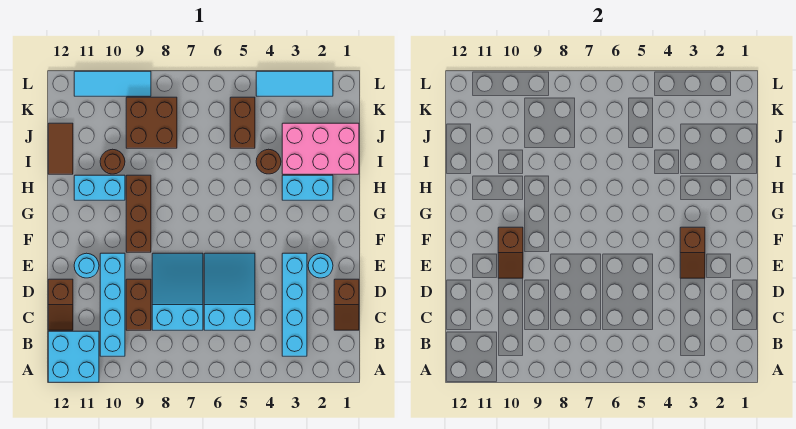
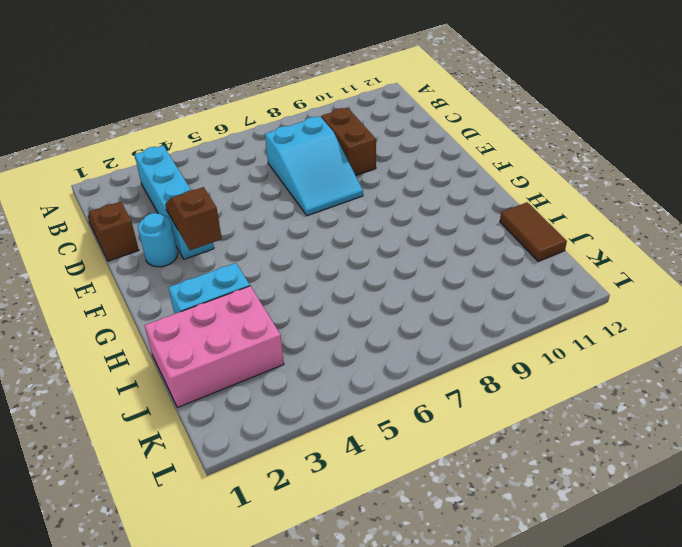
none -> cyan brick A11:B12 level 1
none -> cyan brick B10:E10 level 1
none -> cyan slope C5:E6 level 1 top C

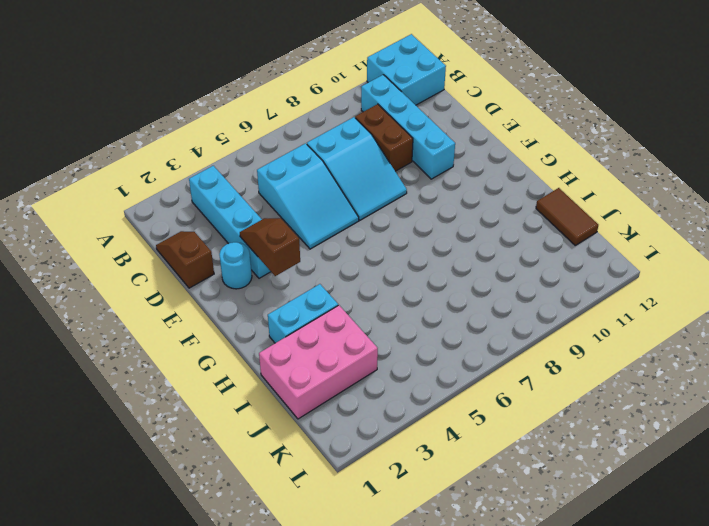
none -> brown slope C12:D12 level 1 top D
none -> cyan round brick E11 level 1
none -> brown brick F9:H9 level 1

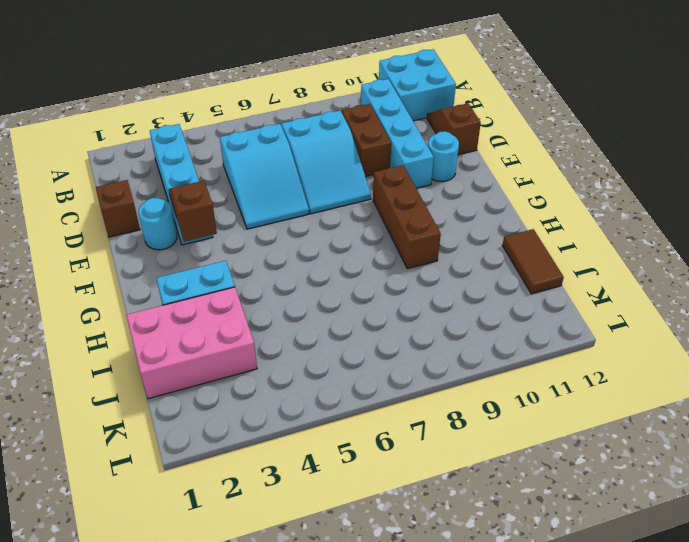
none -> cyan brick H10:H11 level 1
none -> brown round brick I4 level 1
none -> brown round brick I10 level 1

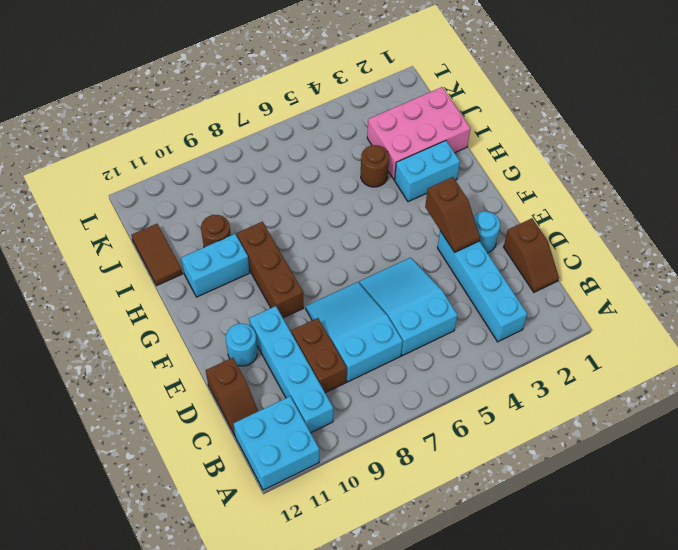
none -> brown brick J5:K5 level 1
none -> brown brick J8:K9 level 1
none -> cyan tile L2:L4 level 1

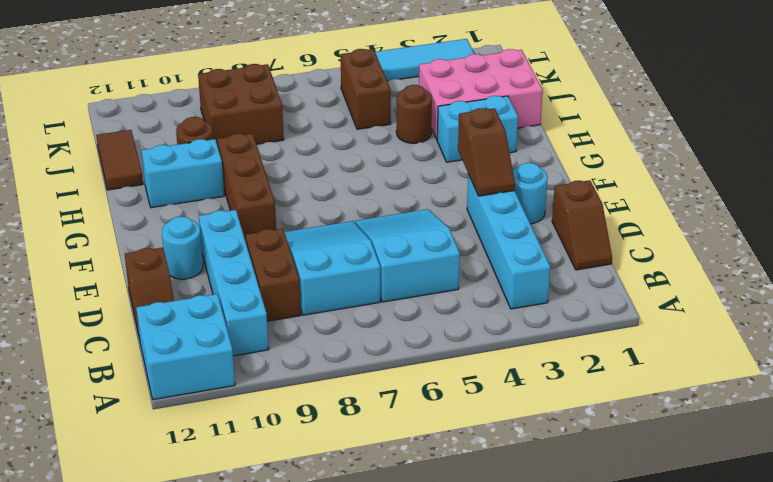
none -> cyan tile L9:L11 level 1
none -> brown slope E10:F10 level 2 top F

